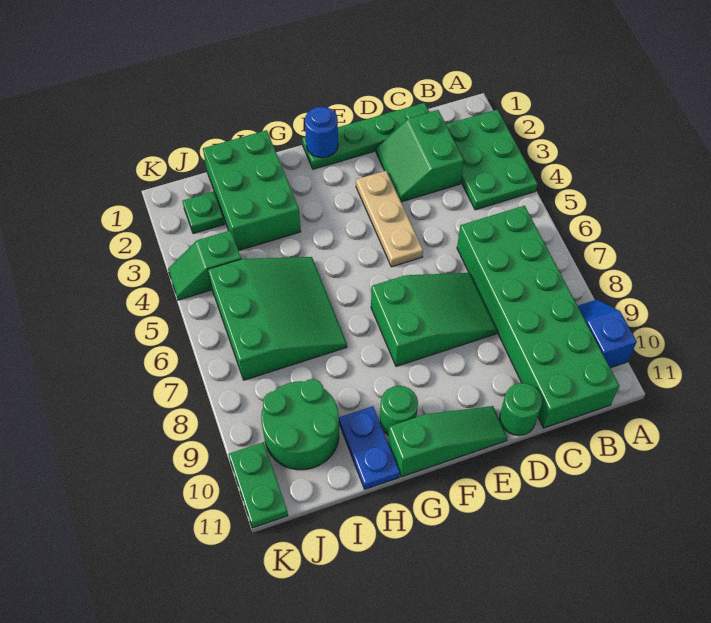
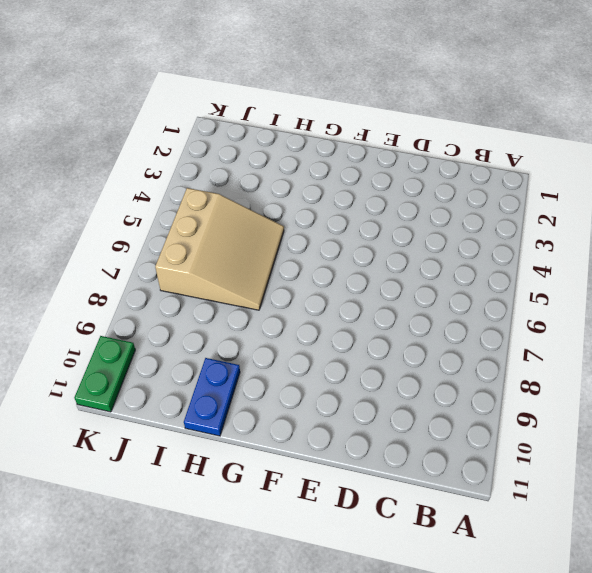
tan slope H5:J7 level 1 top J -> green slope H5:J7 level 1 top J
none -> green plate A2:B4 level 1
none -> blue slope A9:A10 level 1 top 10
none -> green brick B6:C11 level 1

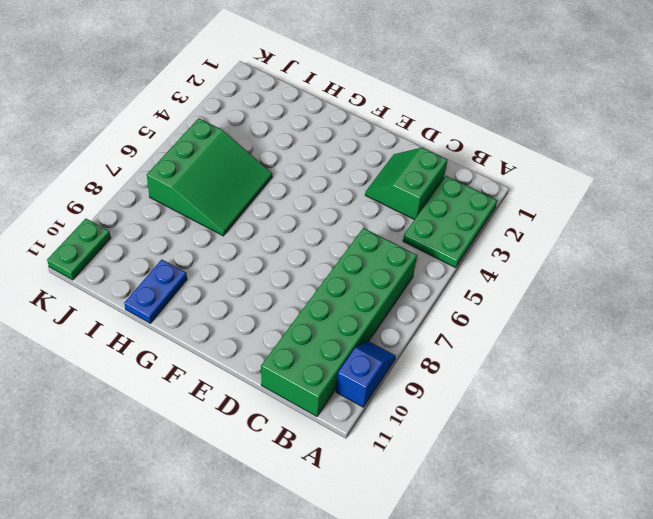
none -> green plate C1:F1 level 1
none -> green slope D7:F8 level 1 top F
none -> green round brick D11 level 1

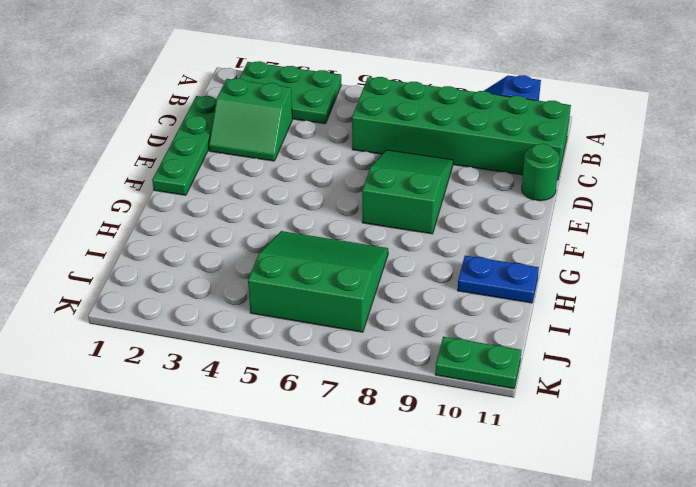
none -> tan plate E3:E5 level 1
none -> green slope E11:G11 level 1 top G
none -> green round brick G10 level 1

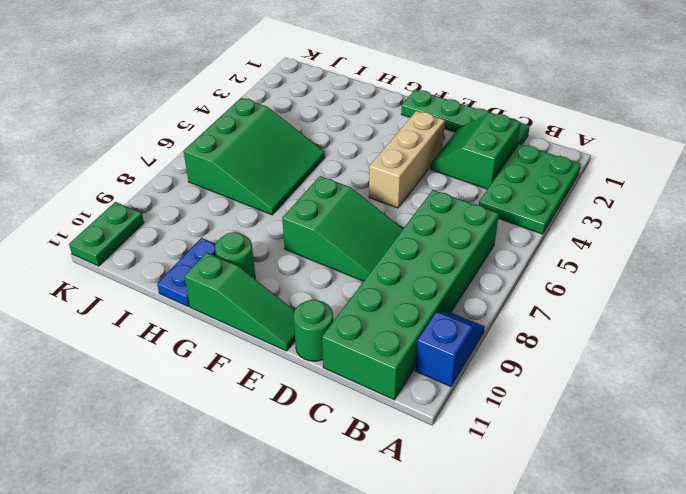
tan brick E3:E5 level 1 -> tan plate E3:E5 level 1
none -> green brick H1:I3 level 1
none -> green round brick I9:J10 level 1
none -> green plate J2 level 1

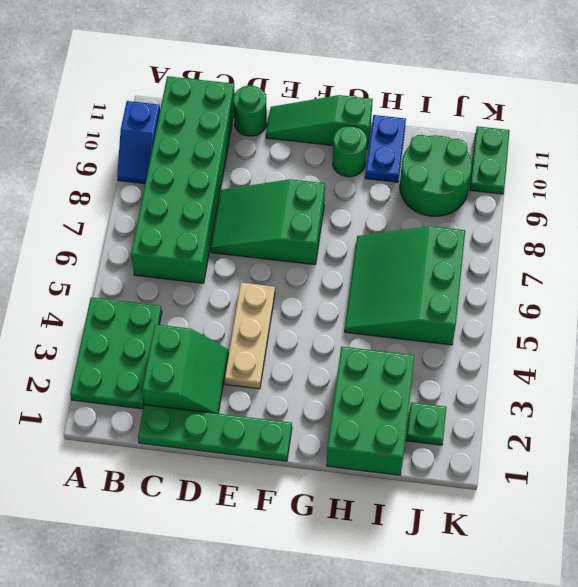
none -> green slope J4:K4 level 1 top J
none -> blue round brick F1 level 2

